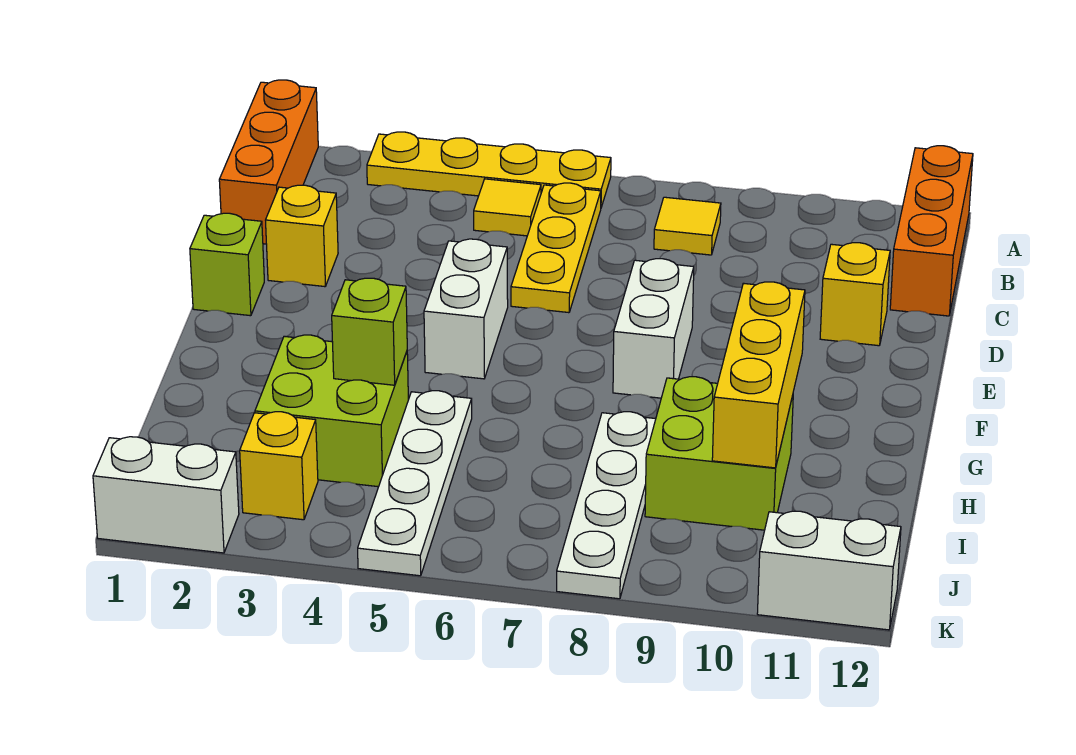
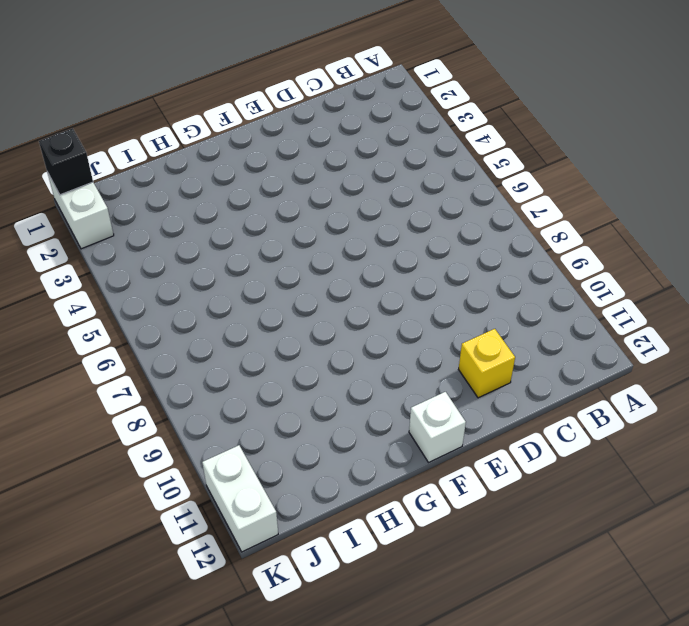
white brick F12 level 1 -> none
black brick K1 level 2 -> none
none -> orange brick A1:C1 level 1
none -> yellow plate A3:A6 level 1
none -> orange brick A12:C12 level 1

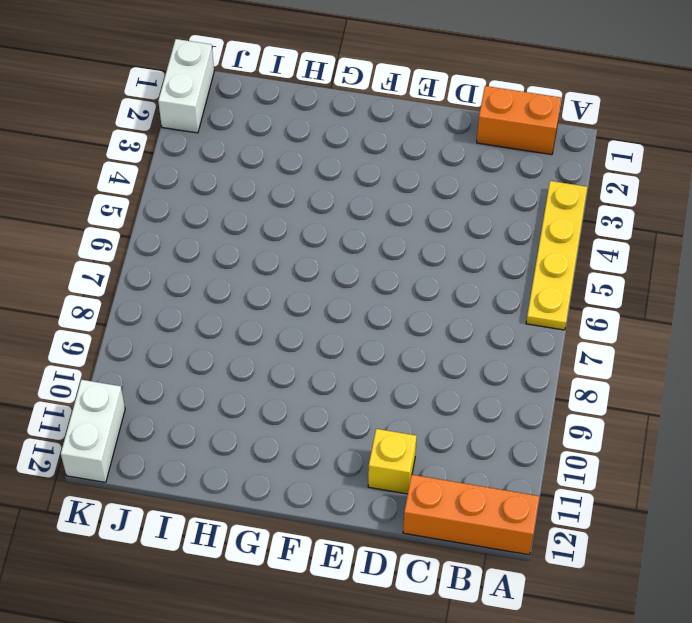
orange brick B1:C1 level 1 -> orange brick A1:C1 level 1
none -> yellow tile B5 level 1
none -> yellow plate B6:D6 level 1
none -> yellow tile B8 level 1

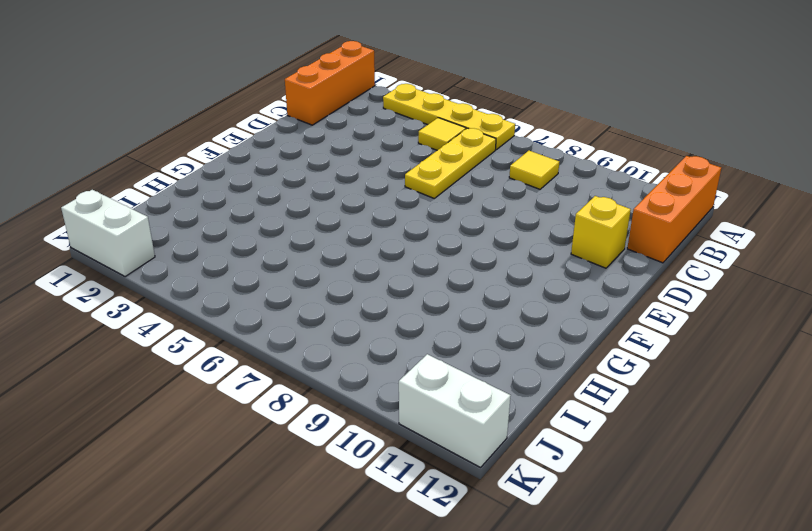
none -> yellow brick D2 level 1
none -> lime brick E1 level 1
none -> white brick E5:F5 level 1

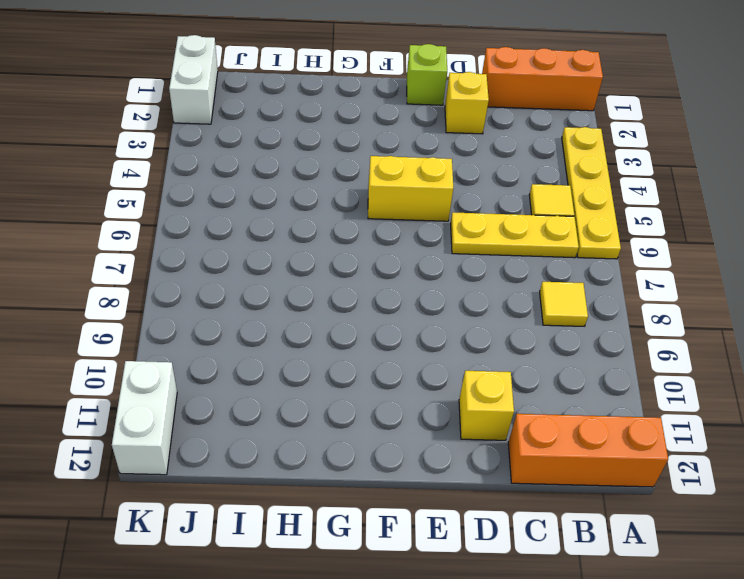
yellow brick E5:F5 level 1 -> white brick E5:F5 level 1
none -> white brick E8:F8 level 1
none -> lime brick H3:I4 level 1
none -> white plate H5:K5 level 1

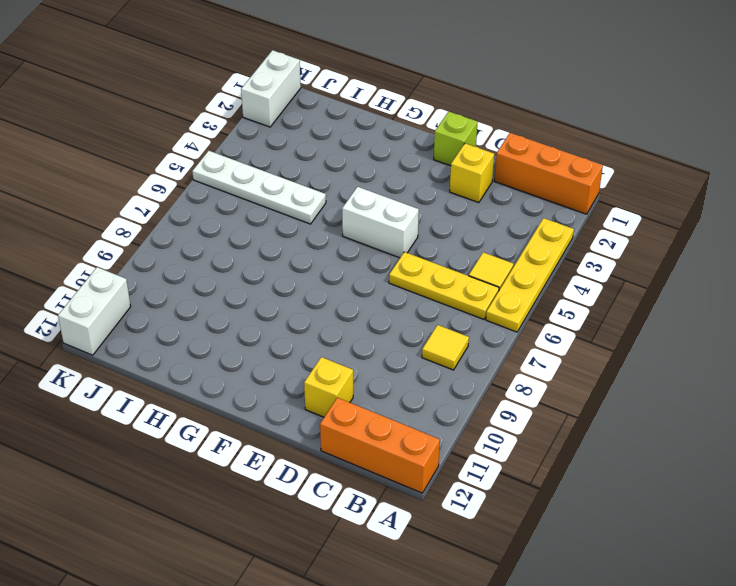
none -> white brick E8:F8 level 1
none -> lime brick H3:I4 level 1
none -> white plate H8:K8 level 1

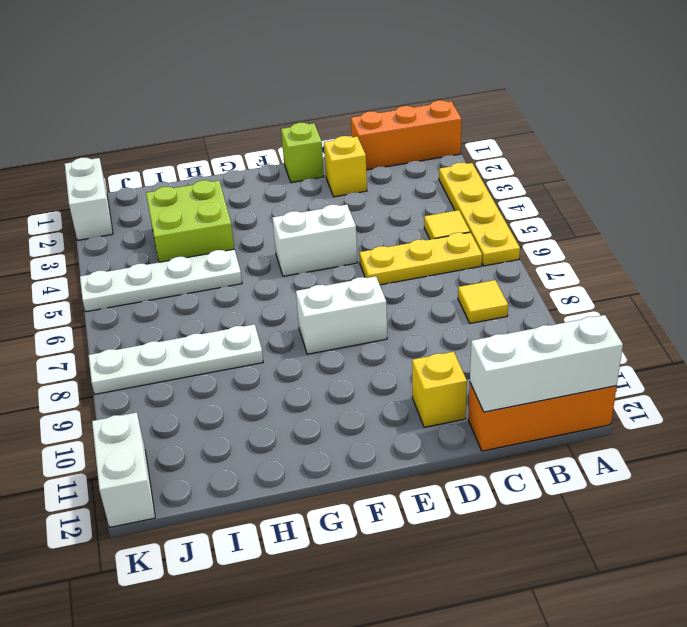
white brick A12:C12 level 2 -> none
none -> lime brick H9:I10 level 1
none -> yellow brick J3 level 1
none -> yellow brick G10:I10 level 2

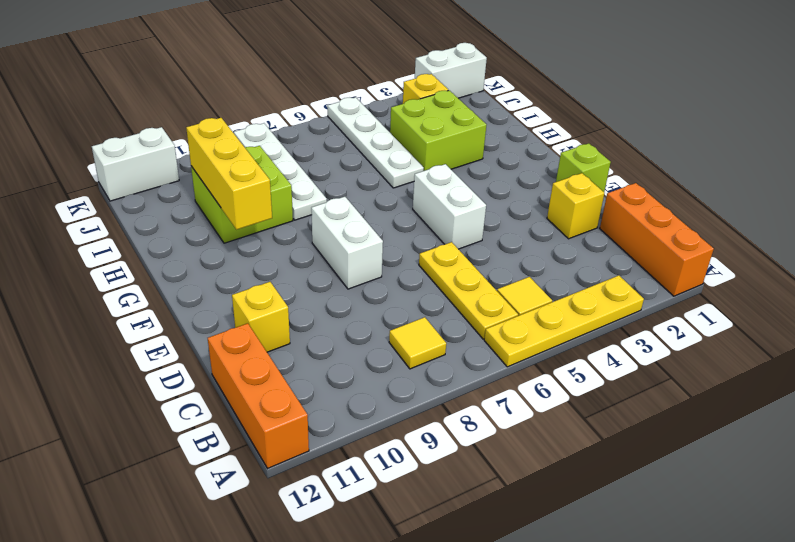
none -> lime brick H4 level 2

